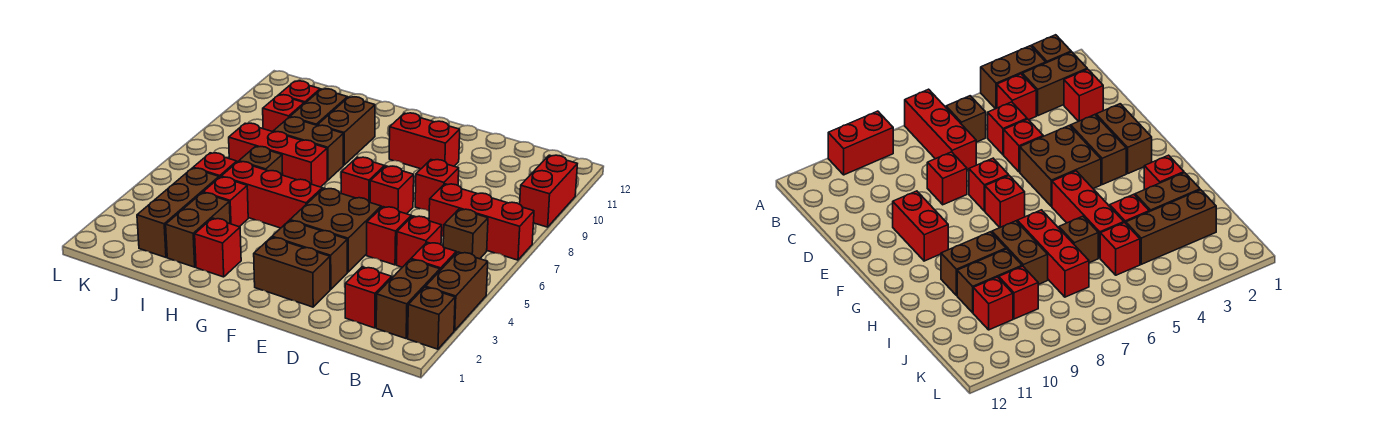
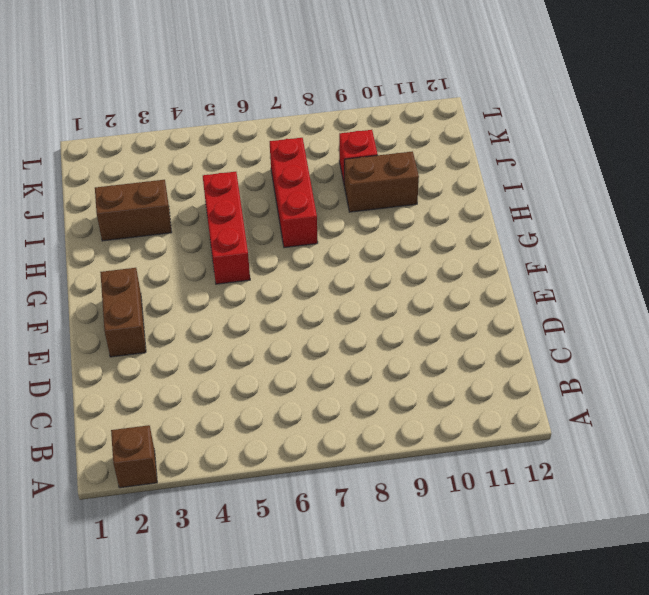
none -> brown brick A3:A4 level 1
none -> red brick A7:C7 level 1
none -> red brick A9:A10 level 1
none -> brown brick B2:B3 level 1

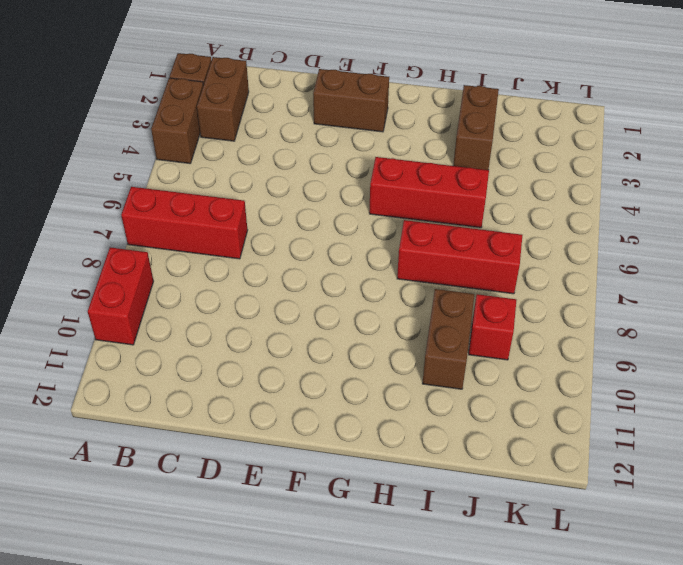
none -> red brick B4 level 1
none -> brown brick B6 level 1
none -> red brick C2 level 1
none -> red brick C5 level 1

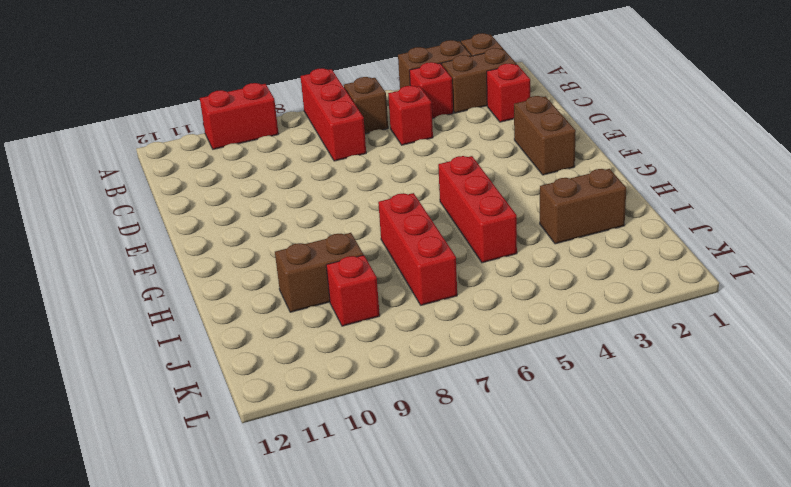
none -> red brick D5 level 1
none -> red brick D8 level 1
none -> brown brick E3:F3 level 1
none -> brown brick E4:F5 level 1

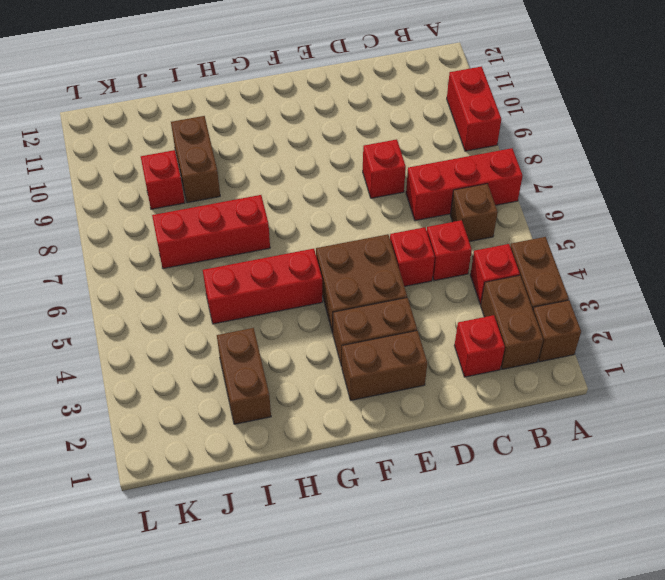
none -> red brick E7 level 1
none -> red brick E10:F10 level 1
none -> red brick F7 level 1
none -> red brick H2 level 1

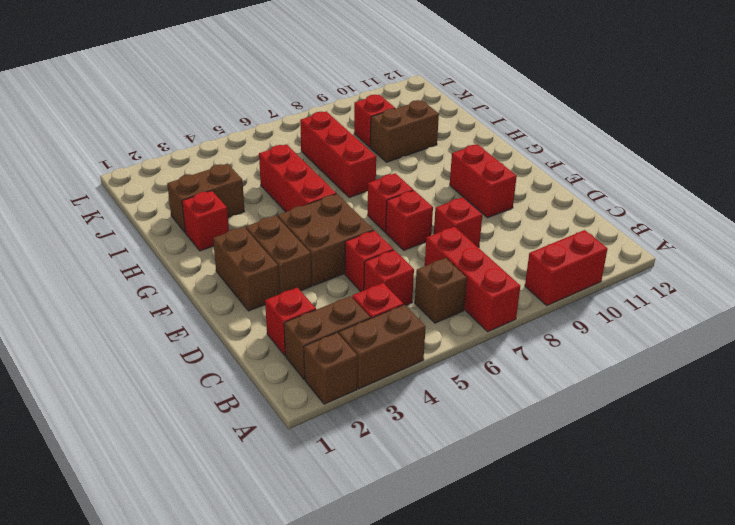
none -> brown brick H8:I8 level 1
none -> brown brick H9:H10 level 1
none -> red brick I4 level 1
none -> brown brick I6 level 1

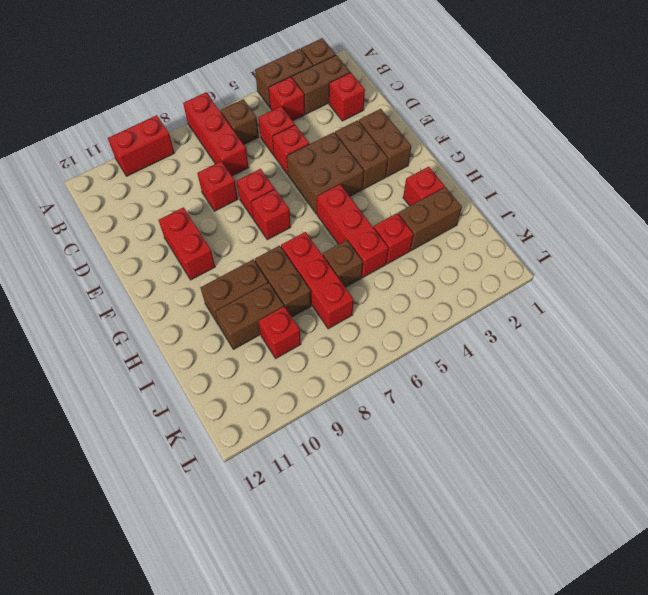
none -> brown brick J2:J4 level 1
none -> red brick J5 level 1
none -> red brick J10 level 1

